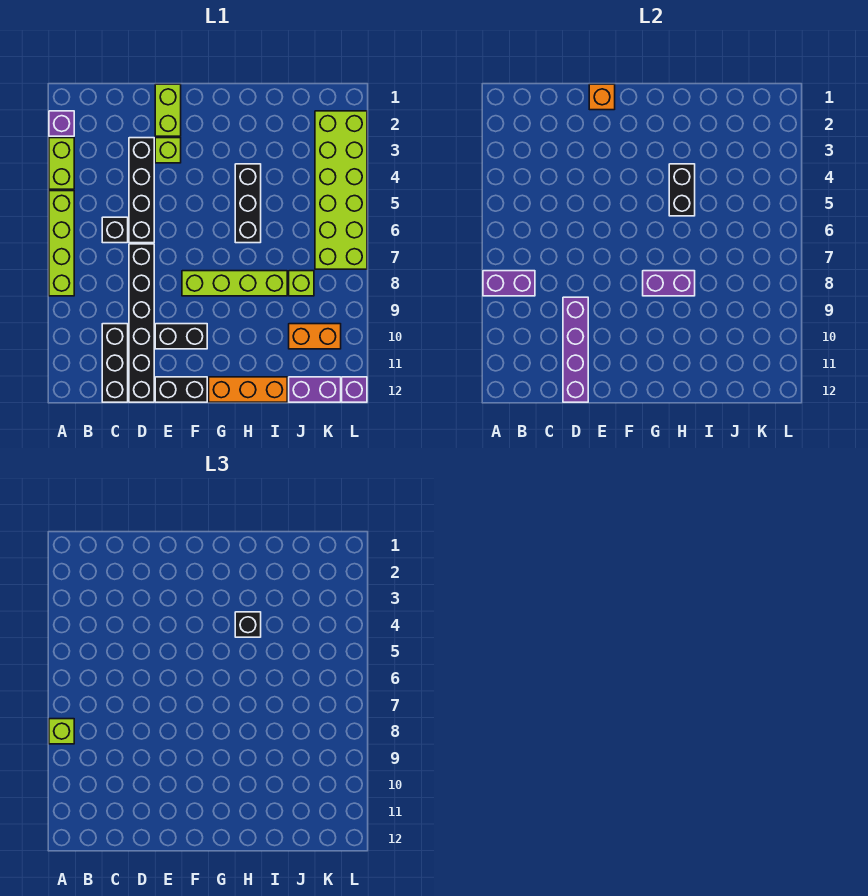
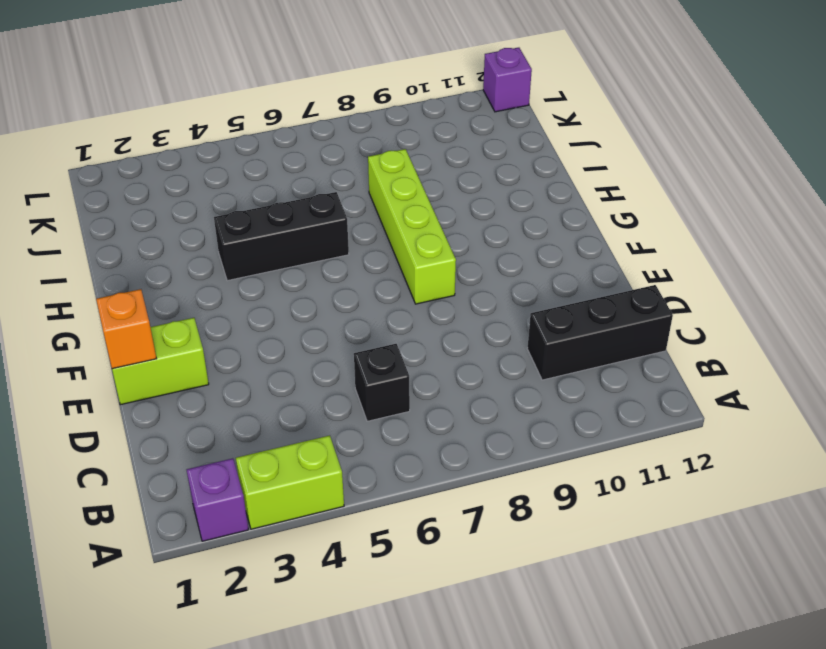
none -> lime brick A5:A8 level 1
none -> black brick D3:D6 level 1
none -> black brick D7:D12 level 1

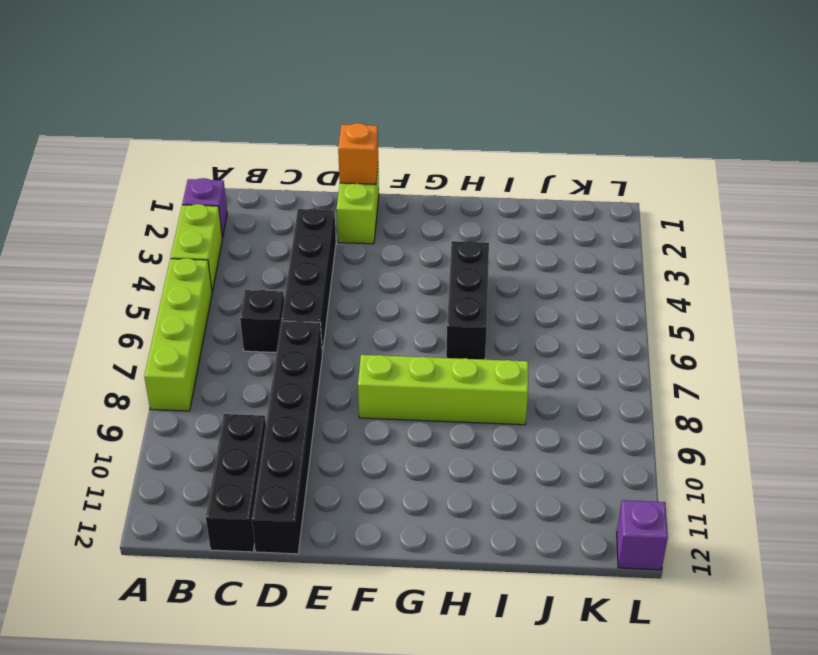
none -> lime brick E3 level 1
none -> black brick E10:F10 level 1
none -> black brick E12:F12 level 1

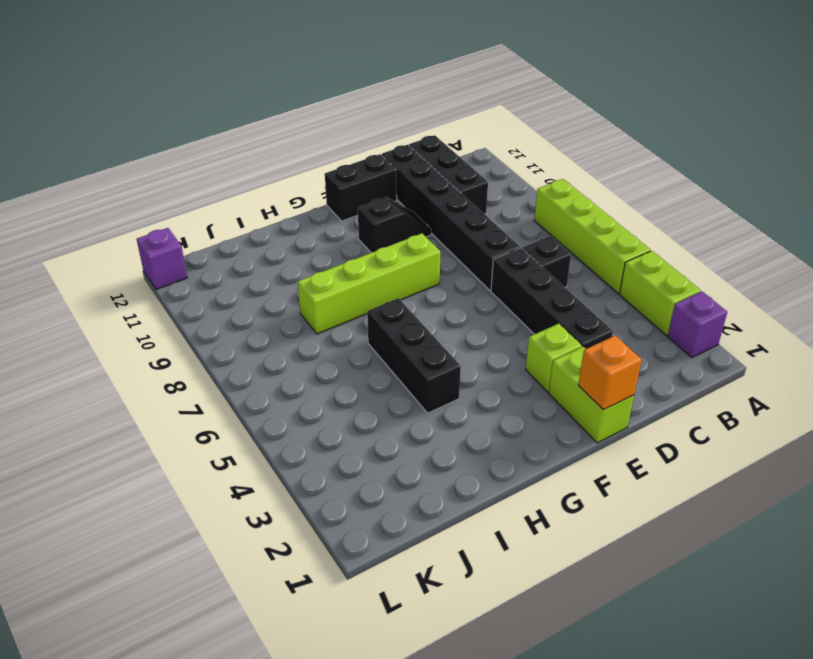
black slope E10:F10 level 1 top F -> black brick E10:F10 level 1
none -> orange brick G12:I12 level 1
none -> lime brick J8 level 1
none -> orange brick J10:K10 level 1

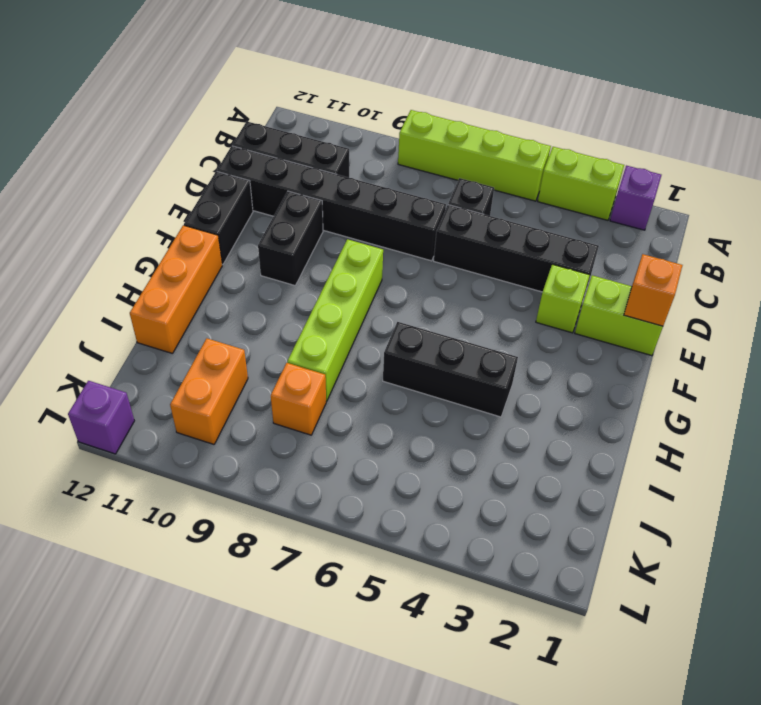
orange brick J8 level 1 -> lime brick J8 level 1
none -> purple brick J12:K12 level 1
none -> lime brick K2:L7 level 1
none -> purple brick A8:B8 level 2

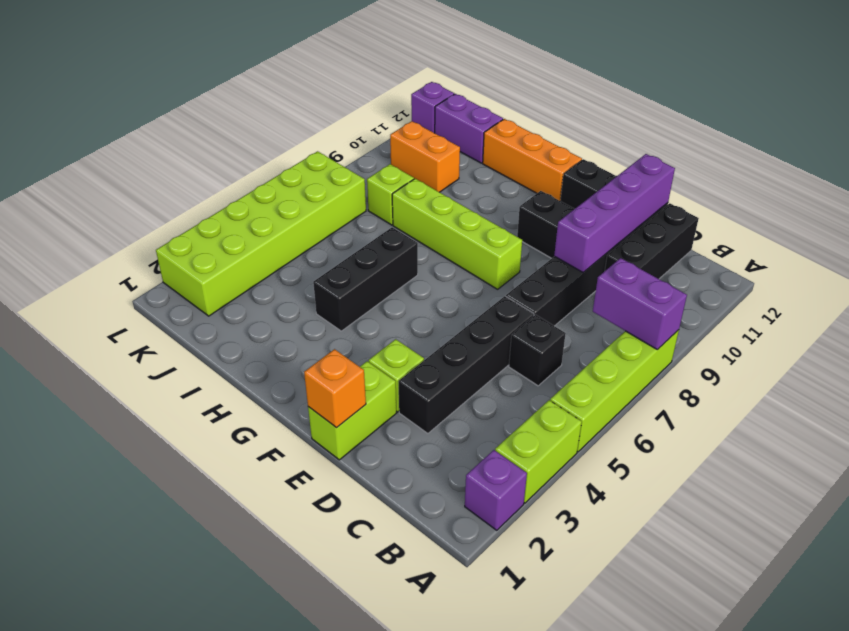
none -> purple brick G8:H8 level 2
none -> black brick H4:H5 level 2
none -> lime brick A8 level 3

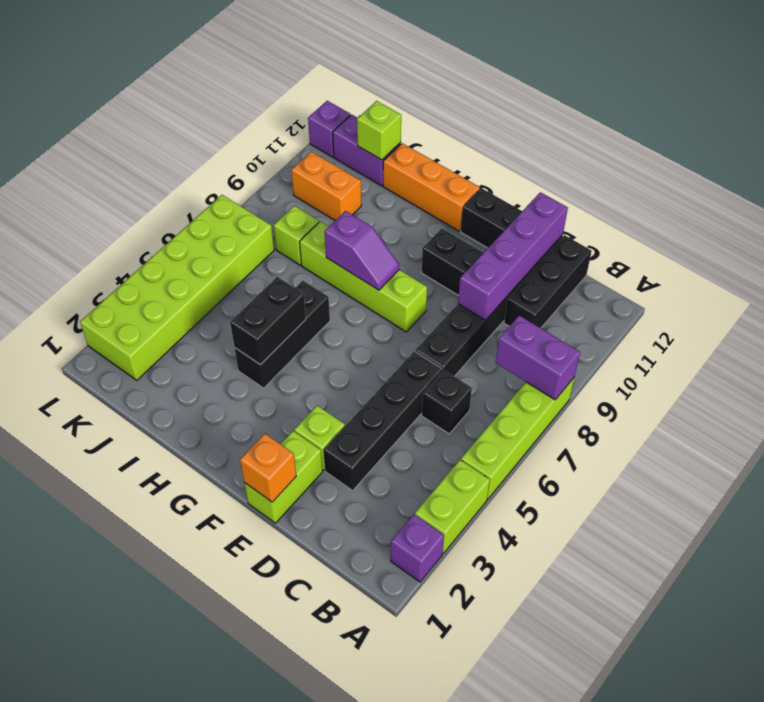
purple slope G8:H8 level 2 top H -> purple brick G8:H8 level 2
lime brick J12 level 2 -> lime brick A8 level 3
none -> black brick H4 level 3

